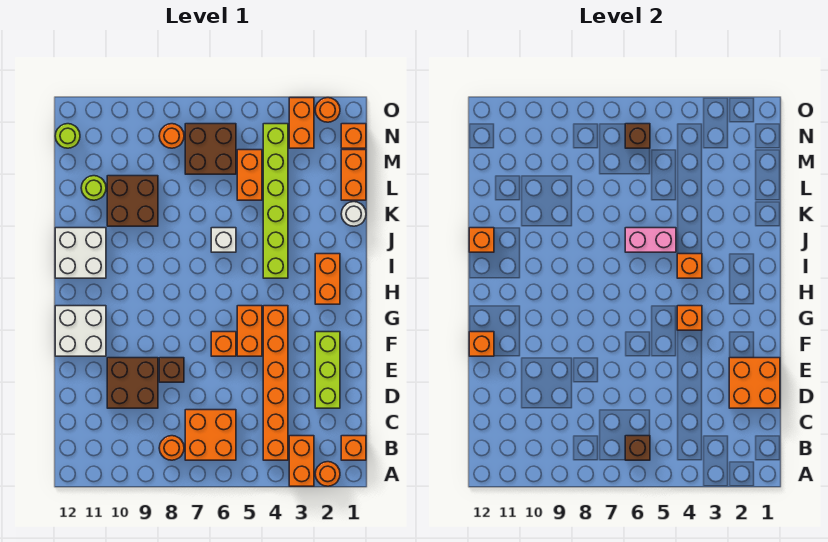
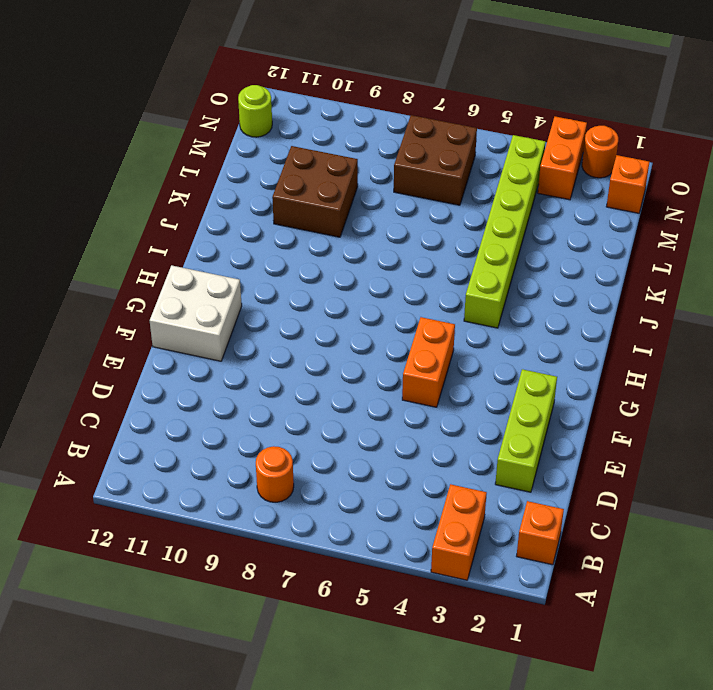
none -> orange round brick A2 level 1
none -> orange brick B4:G4 level 1
none -> orange brick B6:C7 level 1
none -> brown brick D9:E10 level 1

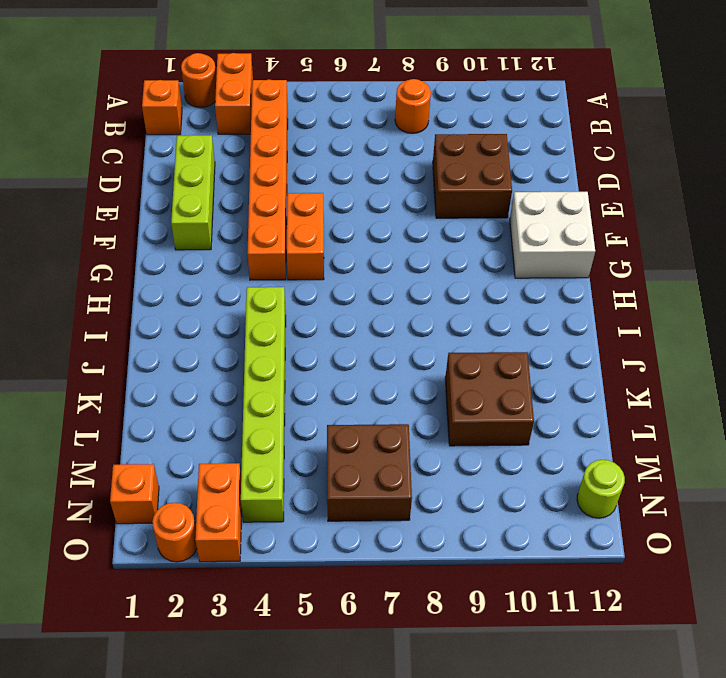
none -> orange brick B6:C7 level 1
none -> brown brick E8 level 1
none -> orange brick F6 level 1
none -> orange brick H2:I2 level 1

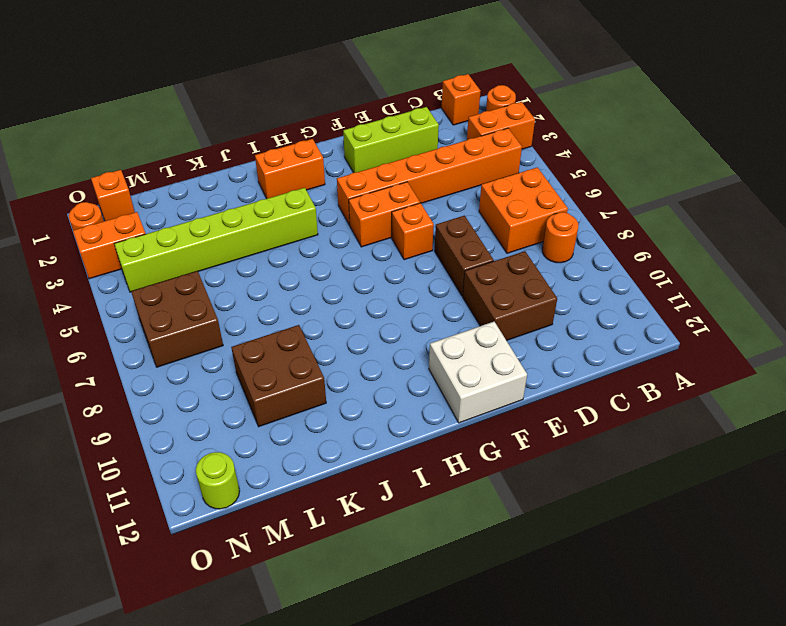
brown brick E7:E8 level 1 -> brown brick E8 level 1
none -> white brick I11:J12 level 1
none -> white brick J6 level 1
none -> white round brick K1 level 1
none -> orange brick L1:M1 level 1

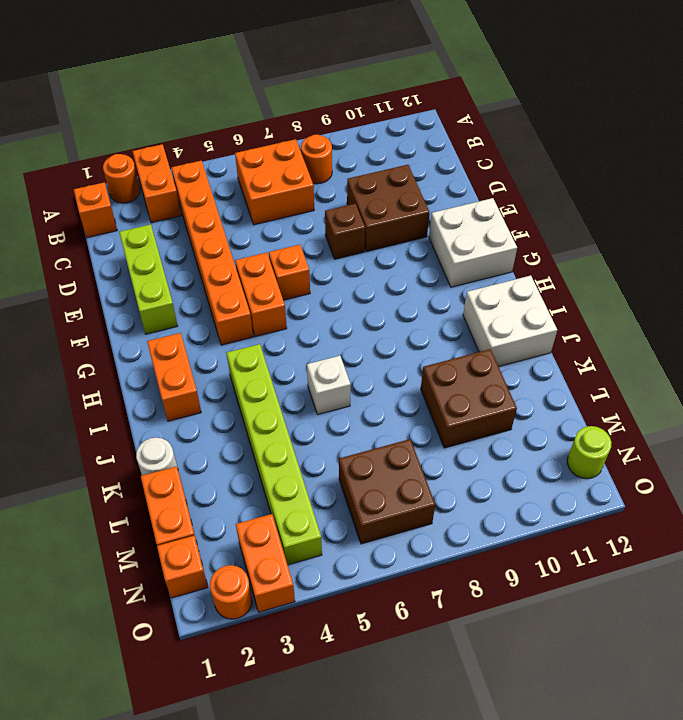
none -> orange brick L5:M5 level 1
none -> lime round brick L11 level 1
none -> orange round brick N8 level 1
none -> brown brick B6 level 2

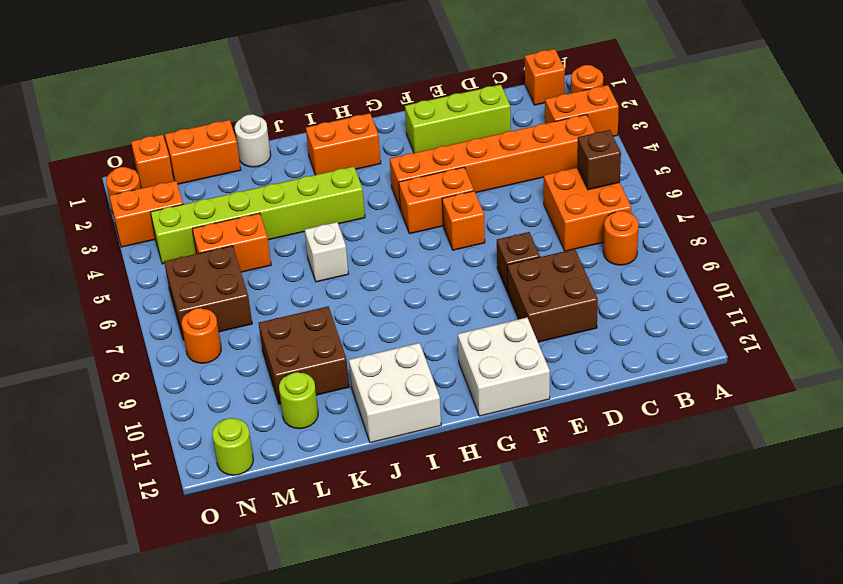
none -> orange brick D1:E2 level 2
none -> orange brick F12 level 2
none -> orange brick G4 level 2
none -> orange brick I4 level 2

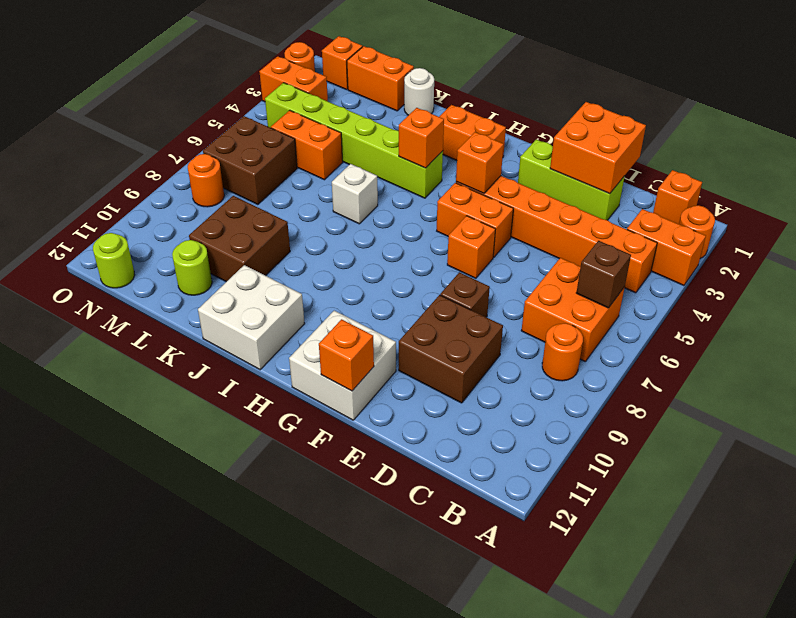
none -> pink brick J5:J6 level 2
none -> orange brick J12 level 2
none -> brown brick N6 level 2

